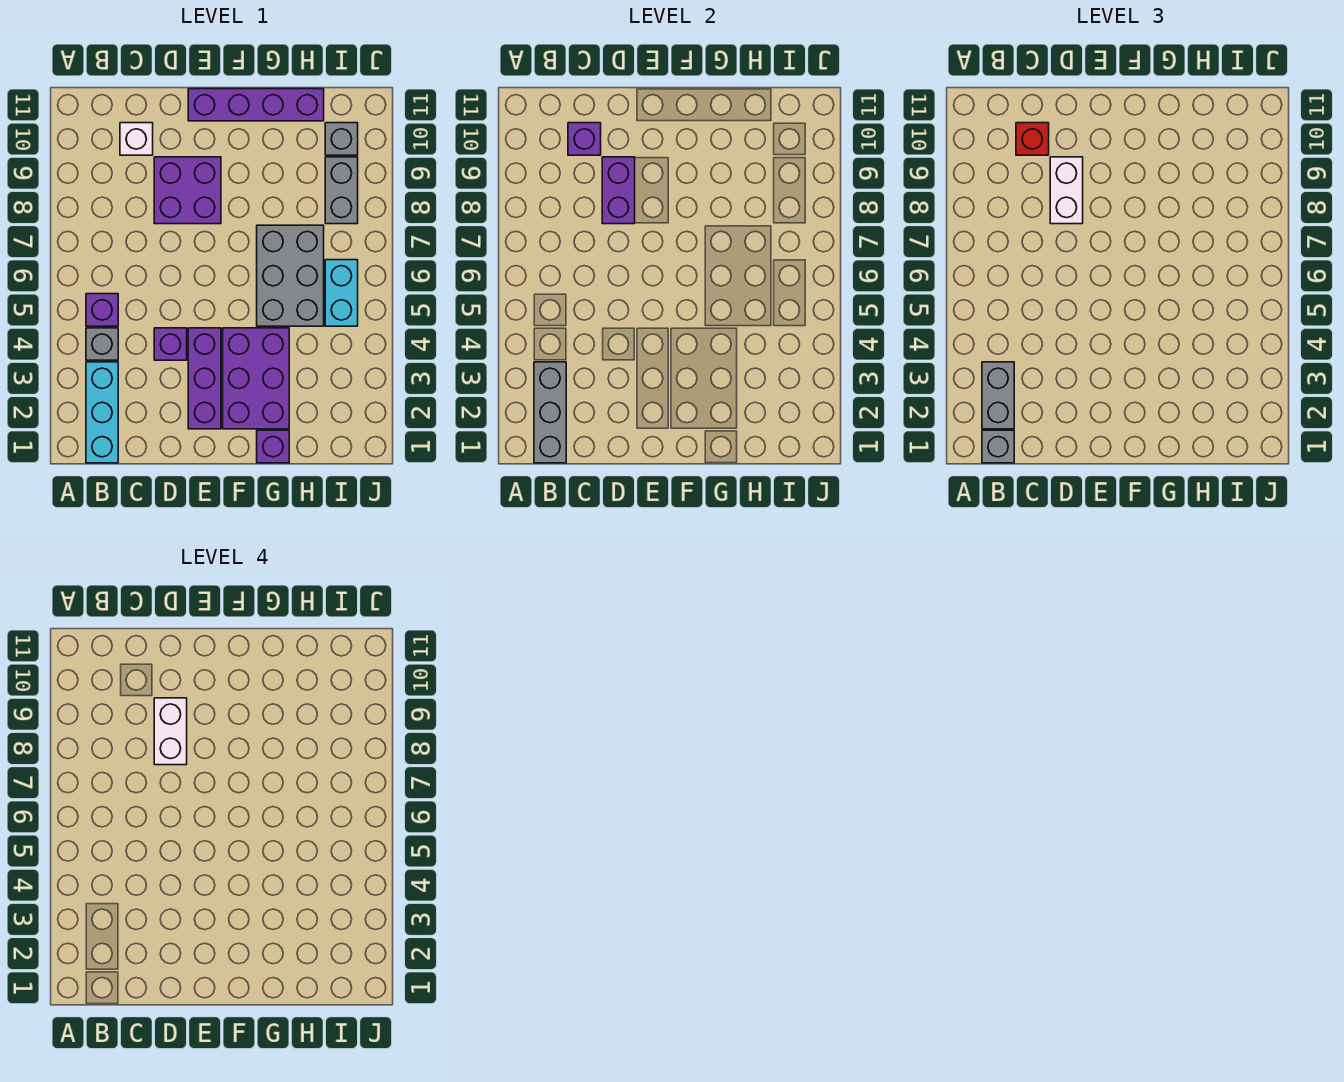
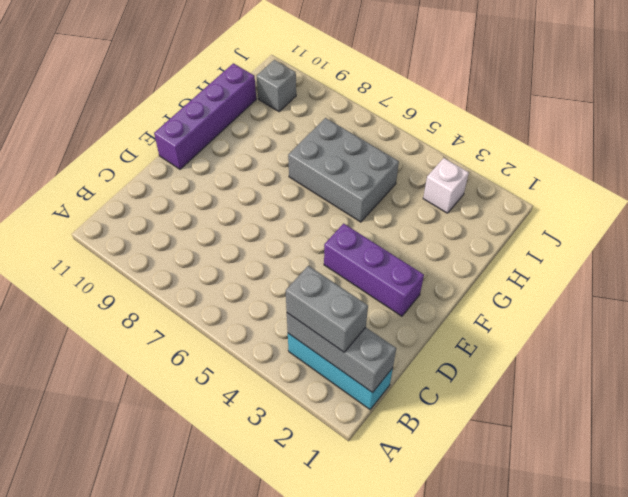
white brick I3 level 1 -> white brick C10 level 1
none -> grey brick B4 level 1
none -> purple brick B5 level 1
none -> purple brick D4 level 1

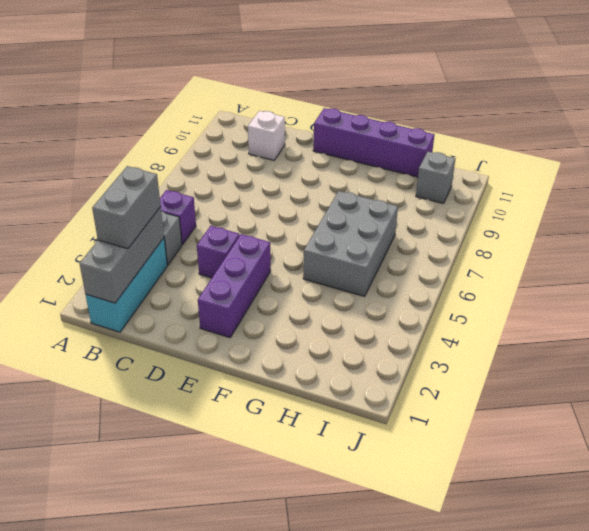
none -> purple brick D8:E9 level 1
none -> purple brick F2:G4 level 1
none -> purple brick G1 level 1

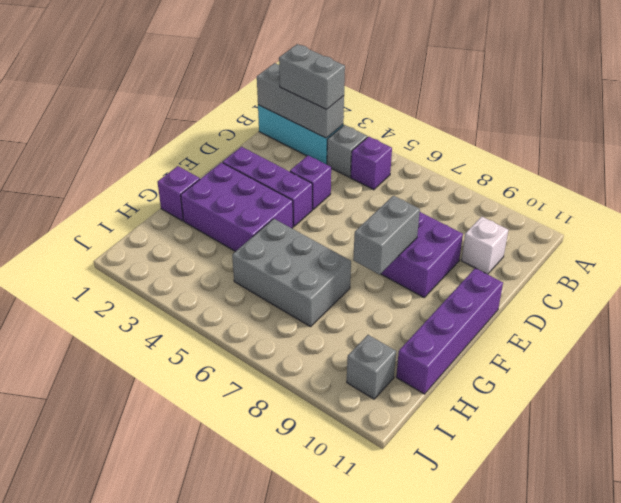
grey brick E8:F8 level 2 -> grey brick I8:I9 level 1
none -> cyan brick I5:I6 level 1
none -> purple brick C10 level 2
none -> purple brick D8:D9 level 2

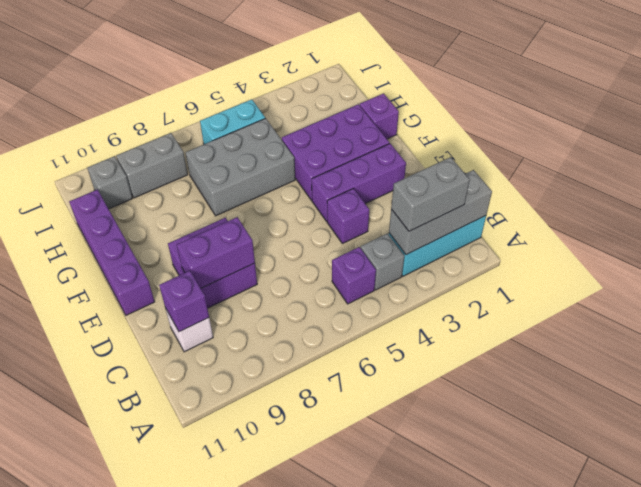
none -> grey brick B1 level 3
none -> red brick C10 level 3
none -> white brick D8:D9 level 3

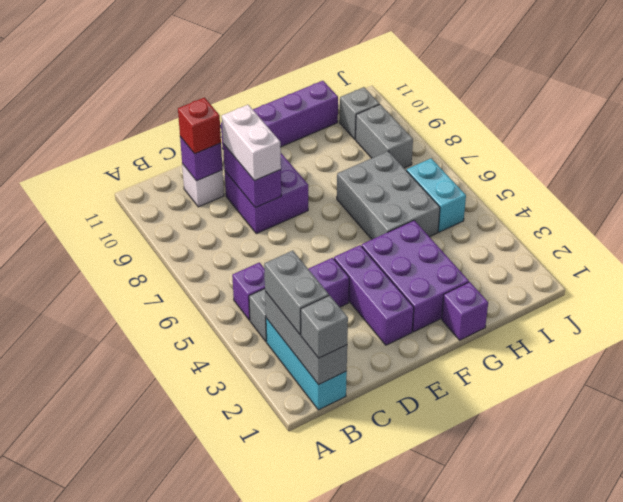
none -> white brick D8:D9 level 4

